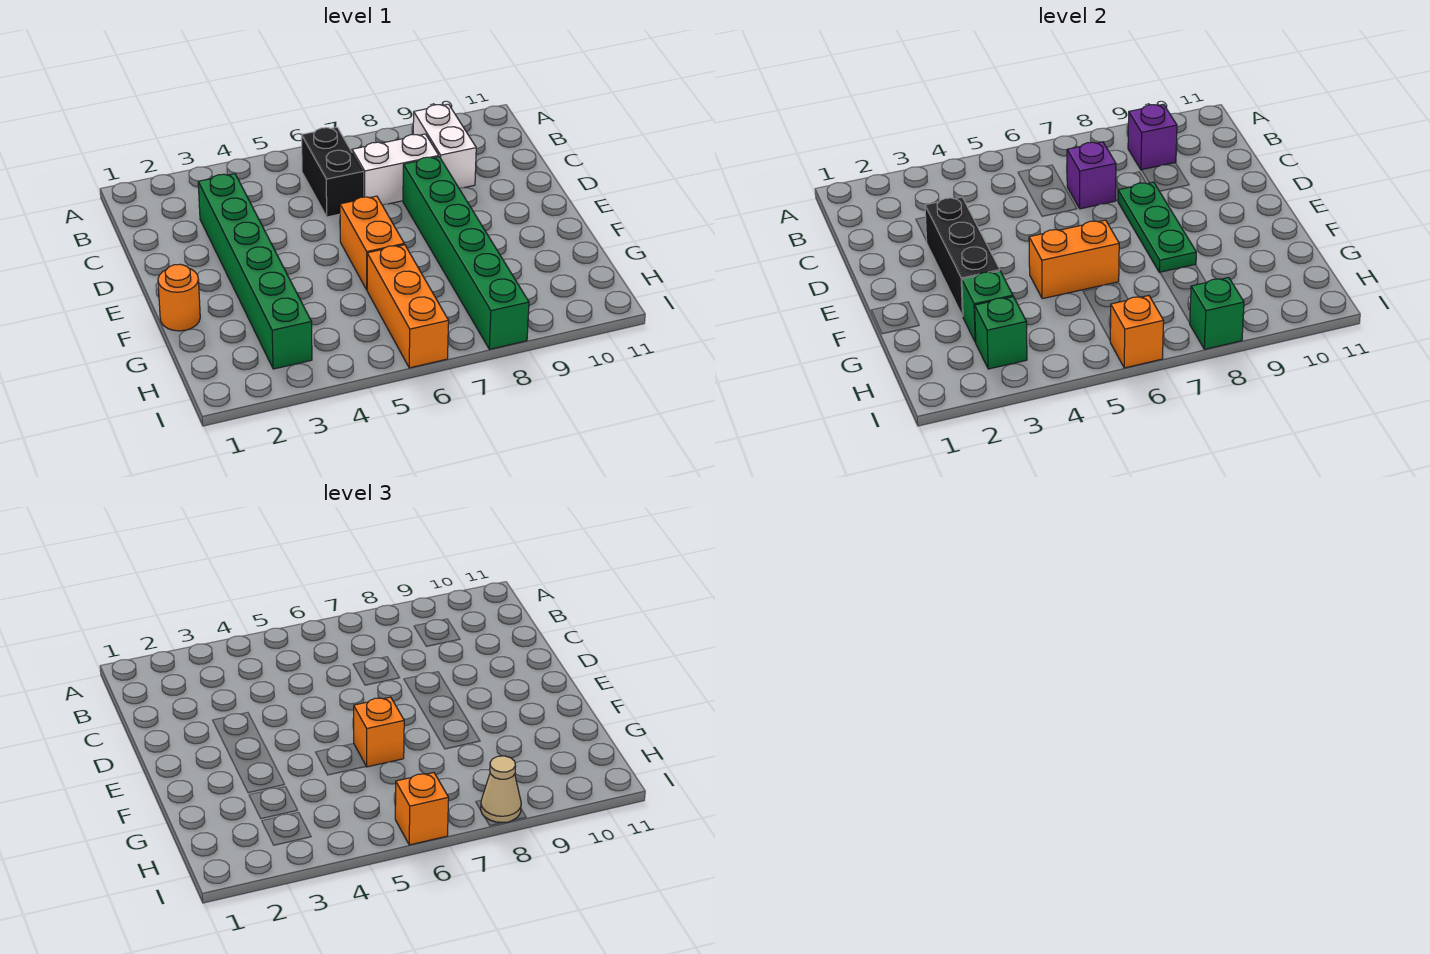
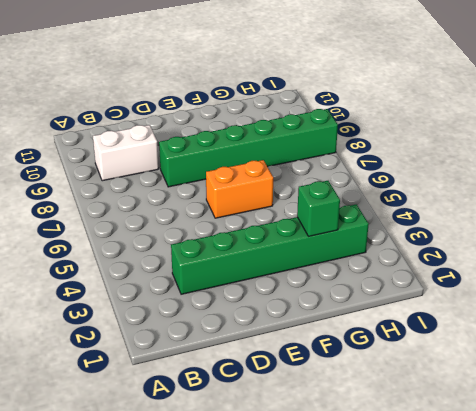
none -> black brick B6:C6 level 1
none -> white brick C7:C8 level 1
none -> orange round brick F1 level 1

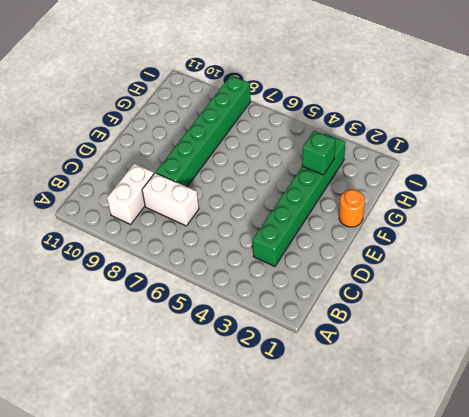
none -> black brick B6:C6 level 1
none -> orange brick E6:F6 level 1
none -> orange brick G6:I6 level 1

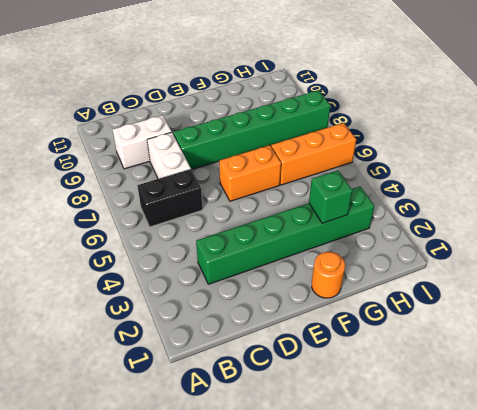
none -> purple brick B9 level 2
none -> purple brick C7 level 2
none -> black brick D3:F3 level 2

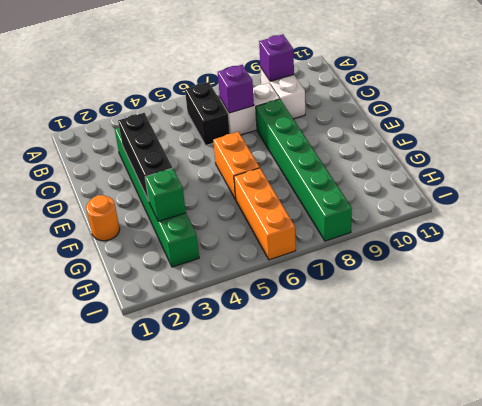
none -> green plate D8:F8 level 2
none -> orange brick F5:F6 level 2
none -> green brick H3 level 2

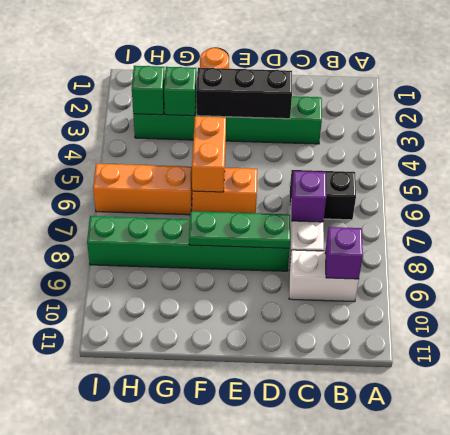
none -> orange brick I6 level 2
none -> green brick I8 level 2
none -> orange brick F6 level 3

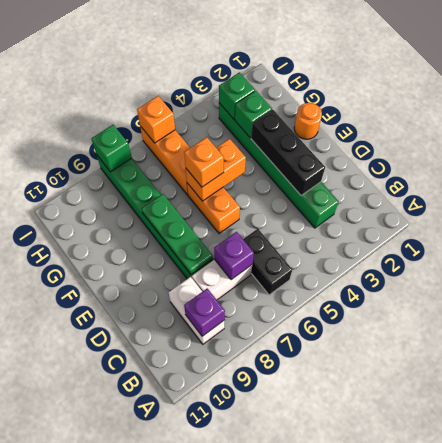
none -> orange brick I6 level 3
none -> tan cone I8 level 3

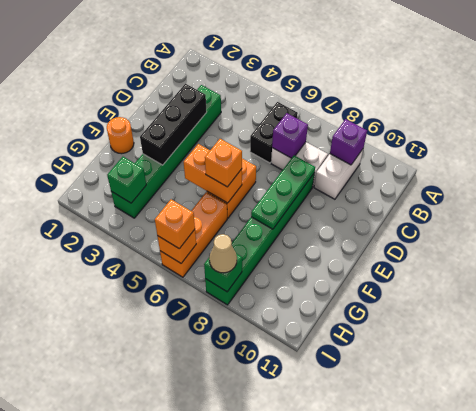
none -> green brick G3 level 2

